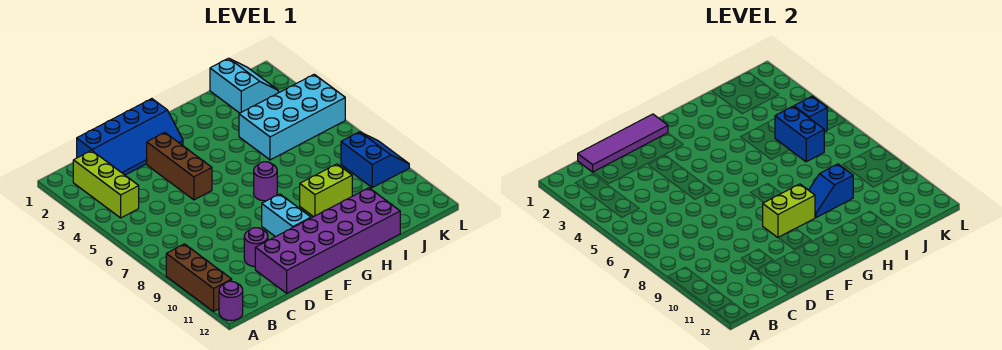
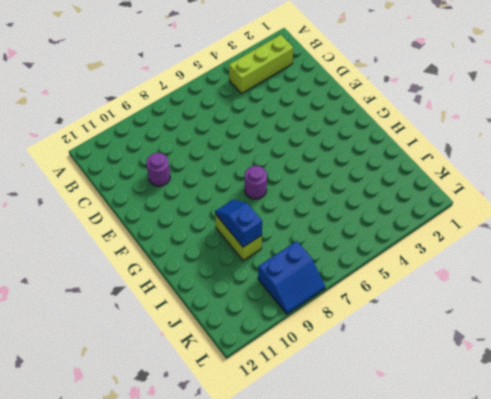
none -> brown brick A9:A11 level 1
none -> purple round brick A12 level 1
none -> blue slope C1:F2 level 1 top 1

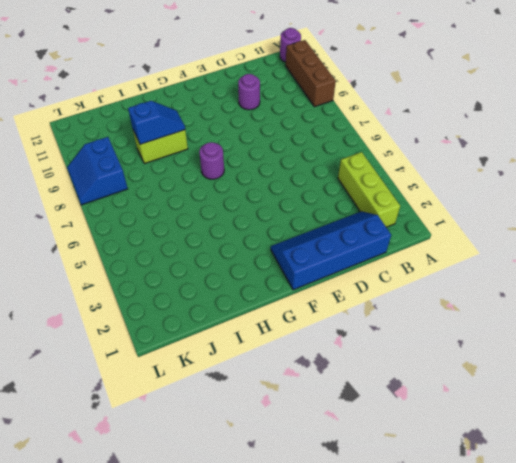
none -> purple brick D11:I12 level 1
none -> brown brick E3:E5 level 1
none -> cyan brick F9:F10 level 1

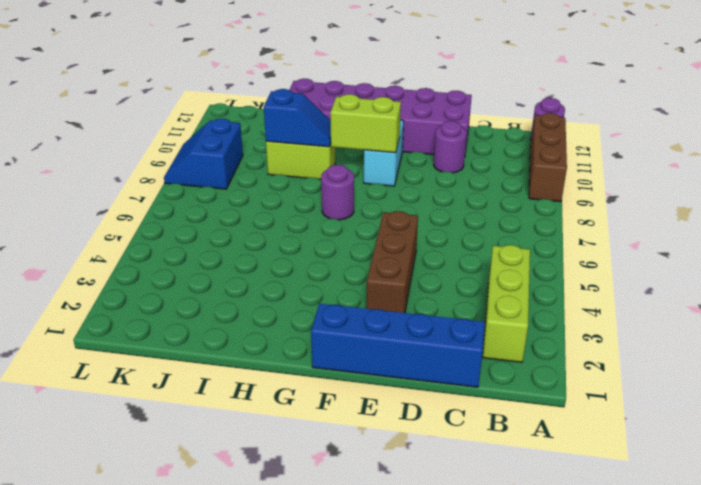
none -> cyan brick I4:L5 level 1
none -> cyan slope J1:K2 level 1 top J
none -> purple tile C1:F1 level 2

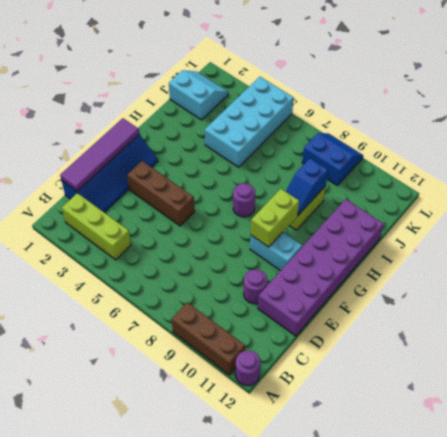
none -> blue brick J5:J6 level 2
none -> blue brick K5 level 2

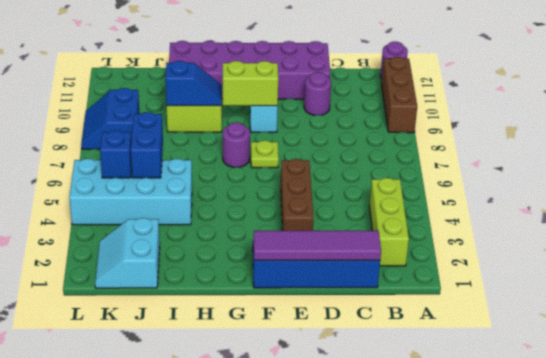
lime plate F7 level 1 -> none

